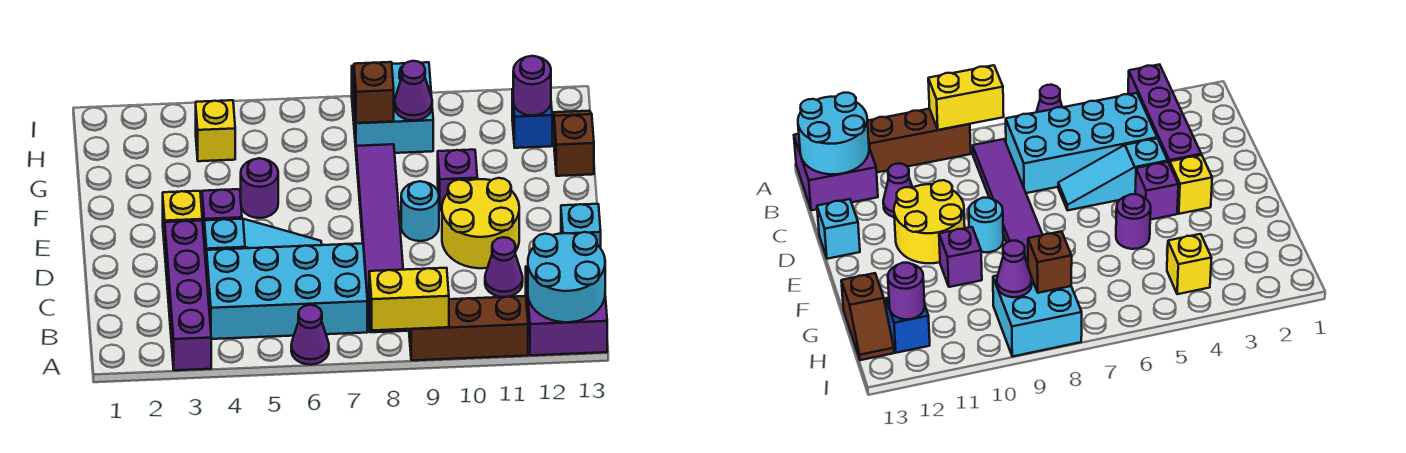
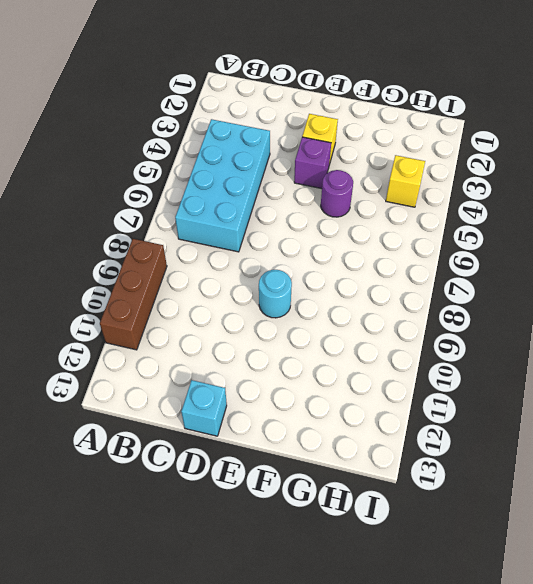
none -> purple brick A3:D3 level 1
none -> purple cone A6 level 1
none -> purple brick A12:B13 level 1

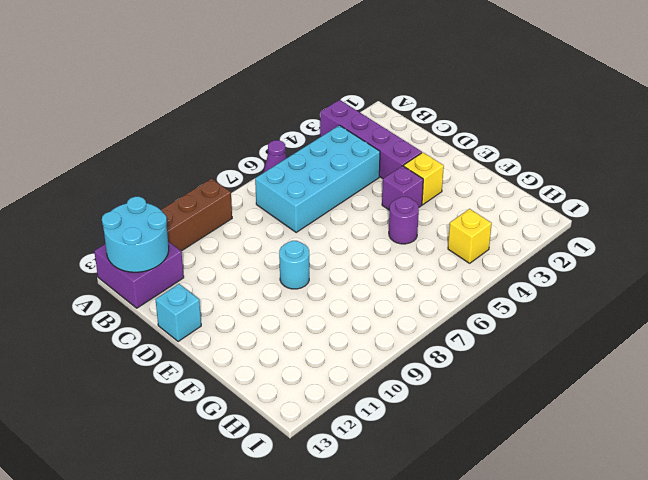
none -> purple tile B8:G8 level 1
none -> purple cone C11 level 1
none -> cyan slope D4:D6 level 1 top 4

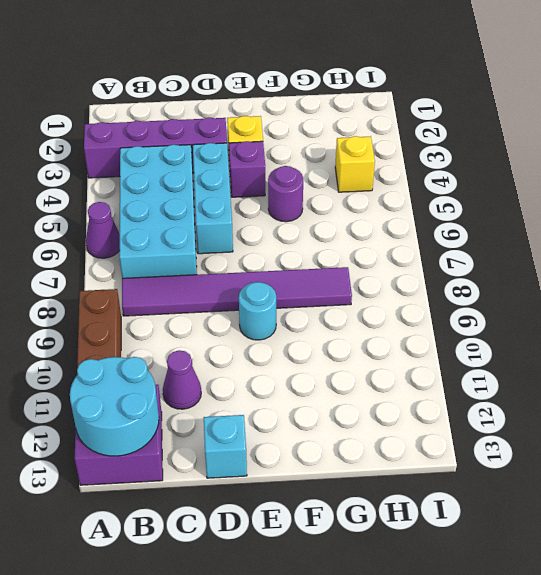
cyan brick D4:D6 level 1 -> cyan slope D4:D6 level 1 top 4
none -> yellow round brick D10:E11 level 1
none -> purple brick F10 level 1
none -> brown slope G13:H13 level 1 top G

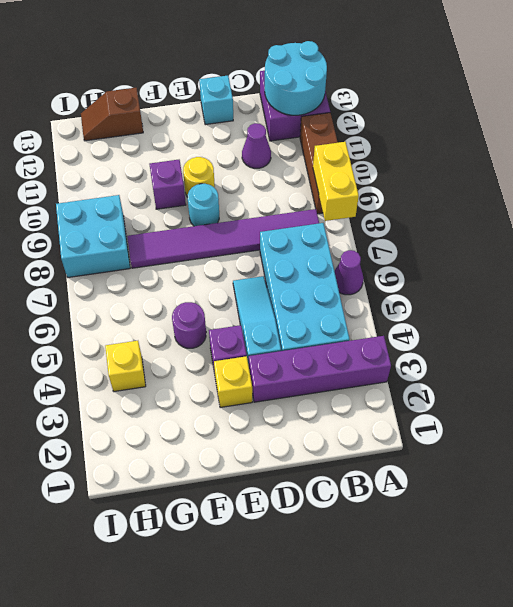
yellow round brick E10 level 1 -> yellow round brick D10:E11 level 1
none -> blue brick H12 level 1
none -> brown brick H8 level 2
none -> purple cone H9 level 2

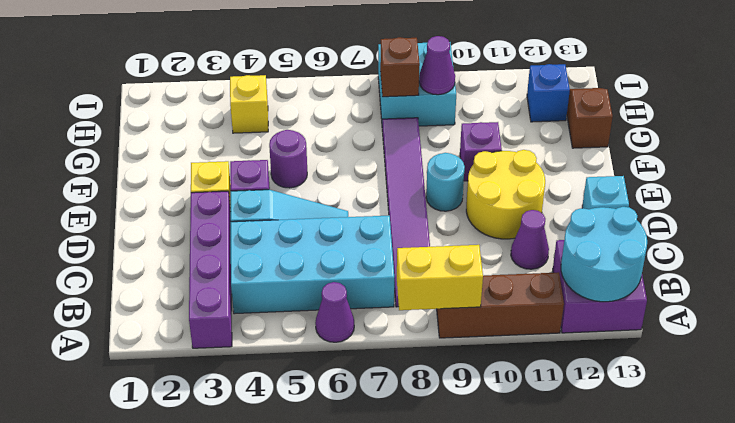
none -> purple round brick H12 level 2

